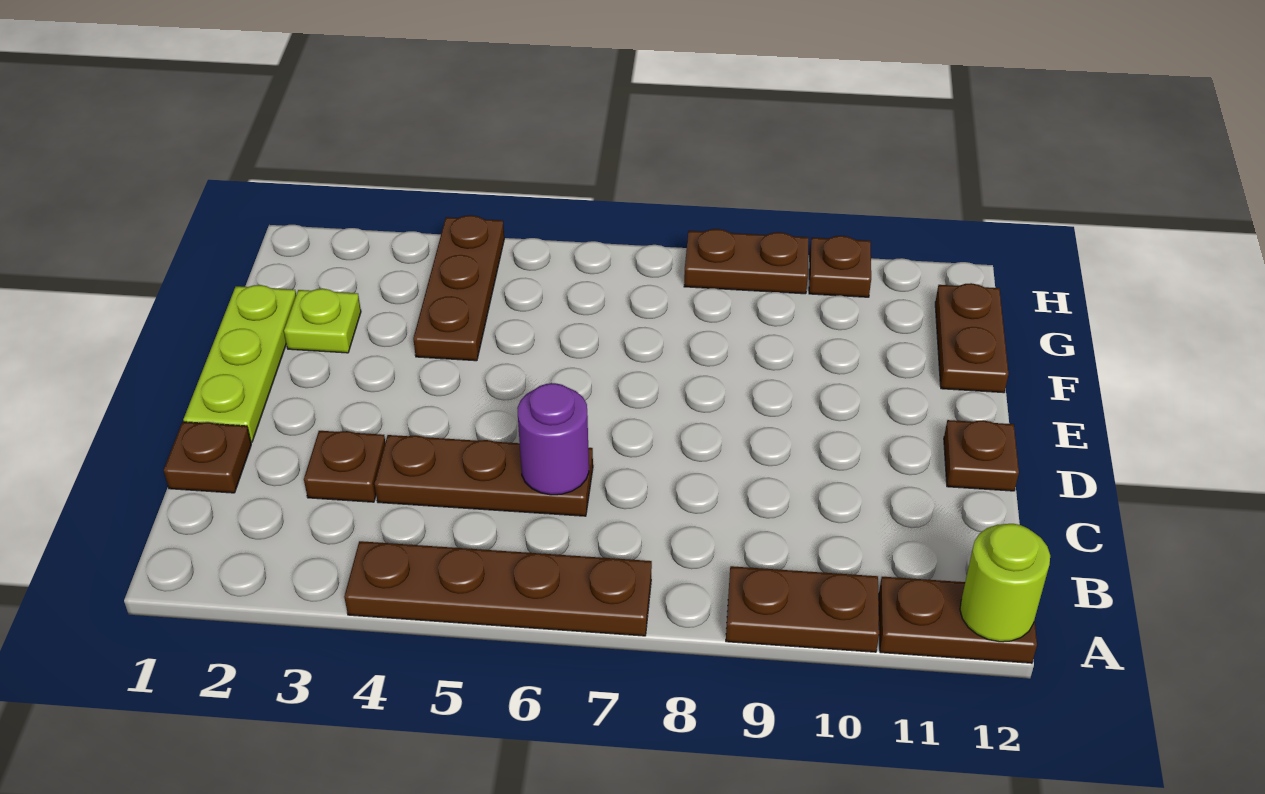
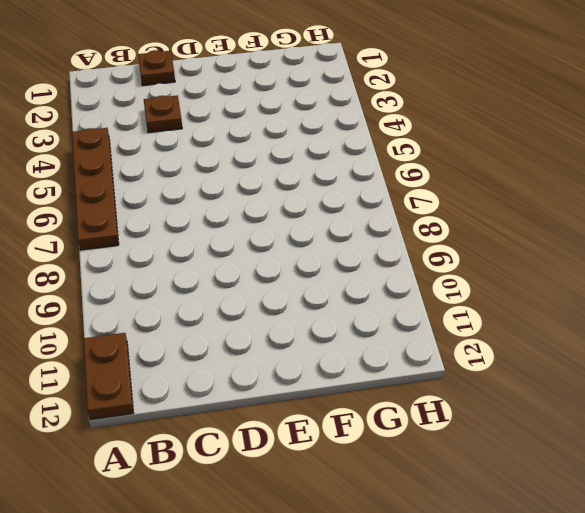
none -> brown plate A9:A10 level 1
none -> brown plate C4:C6 level 1
none -> lime plate D1:F1 level 1

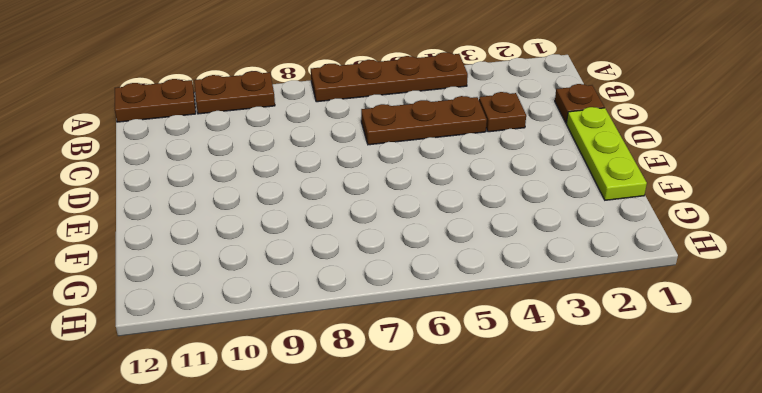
none -> brown plate D12 level 1
none -> lime plate F2 level 1
none -> brown plate F4:H4 level 1

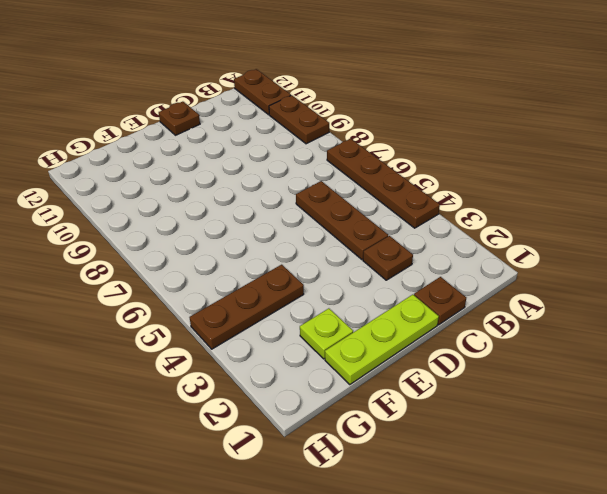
none -> brown plate F12:G12 level 1
none -> brown plate H8:H9 level 1
none -> brown plate H10 level 1

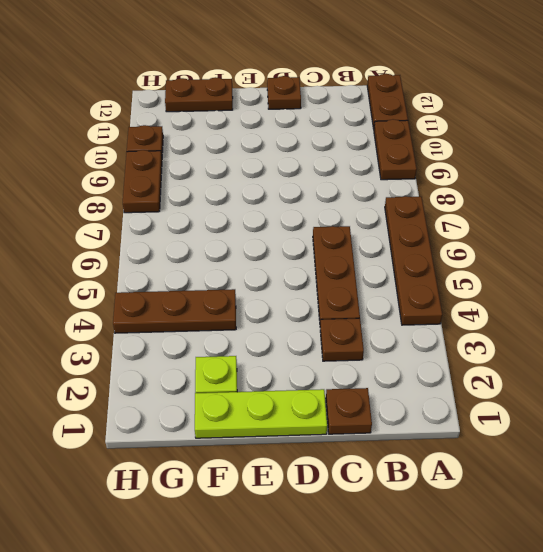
none -> lime round brick A12 level 2
none -> purple round brick C6 level 2

